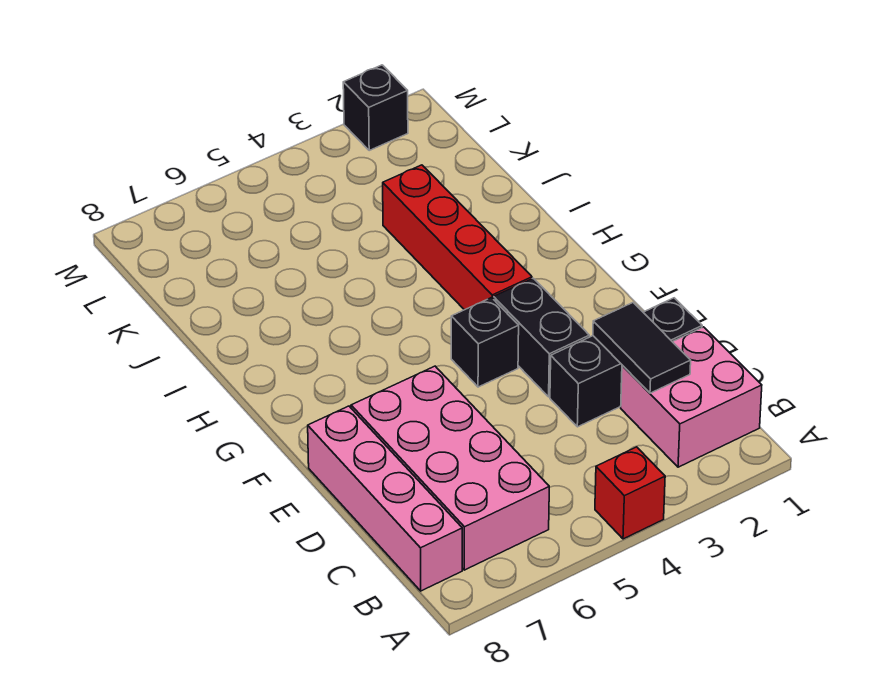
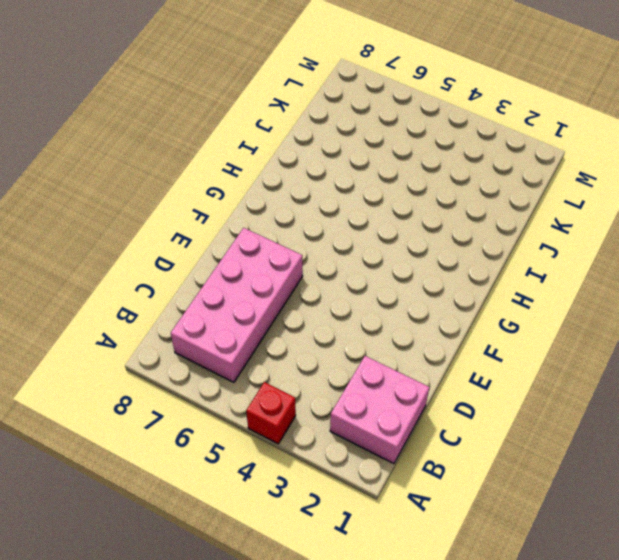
none -> pink brick B8:E8 level 1
none -> black brick D1:D3 level 1

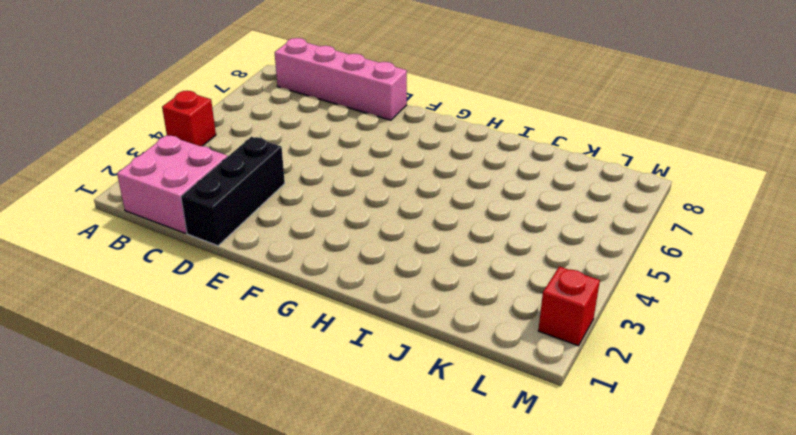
red brick M2 level 1 -> black brick M2 level 1
none -> pink brick B6:E7 level 1
none -> black brick E3:F3 level 1

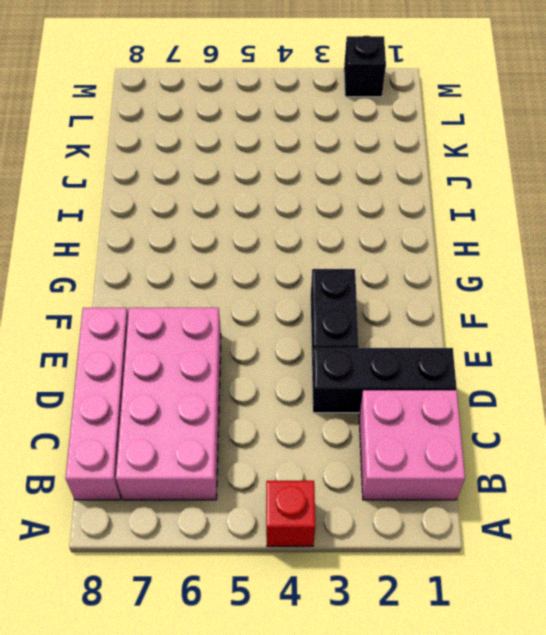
none -> black brick F4 level 1
none -> red brick G3:J3 level 1

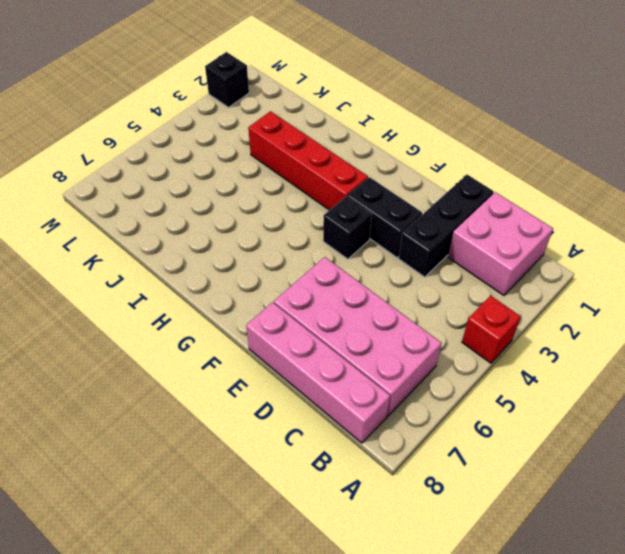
none -> black tile C2:D2 level 2

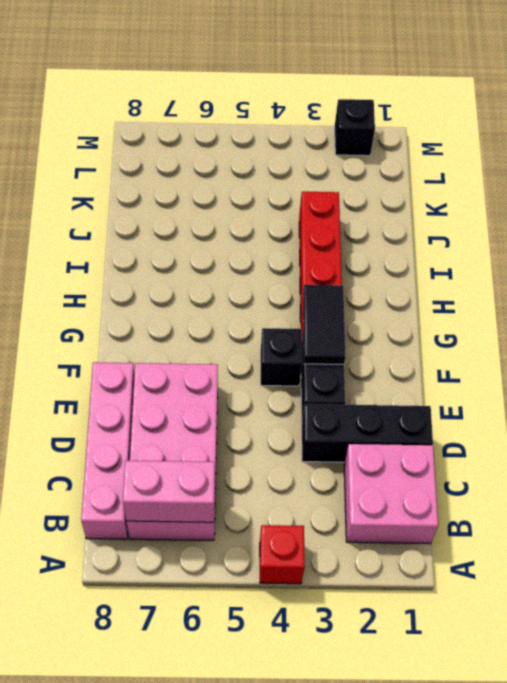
pink brick B6:B7 level 2 -> none
black tile F3:G3 level 2 -> black tile C2:D2 level 2

